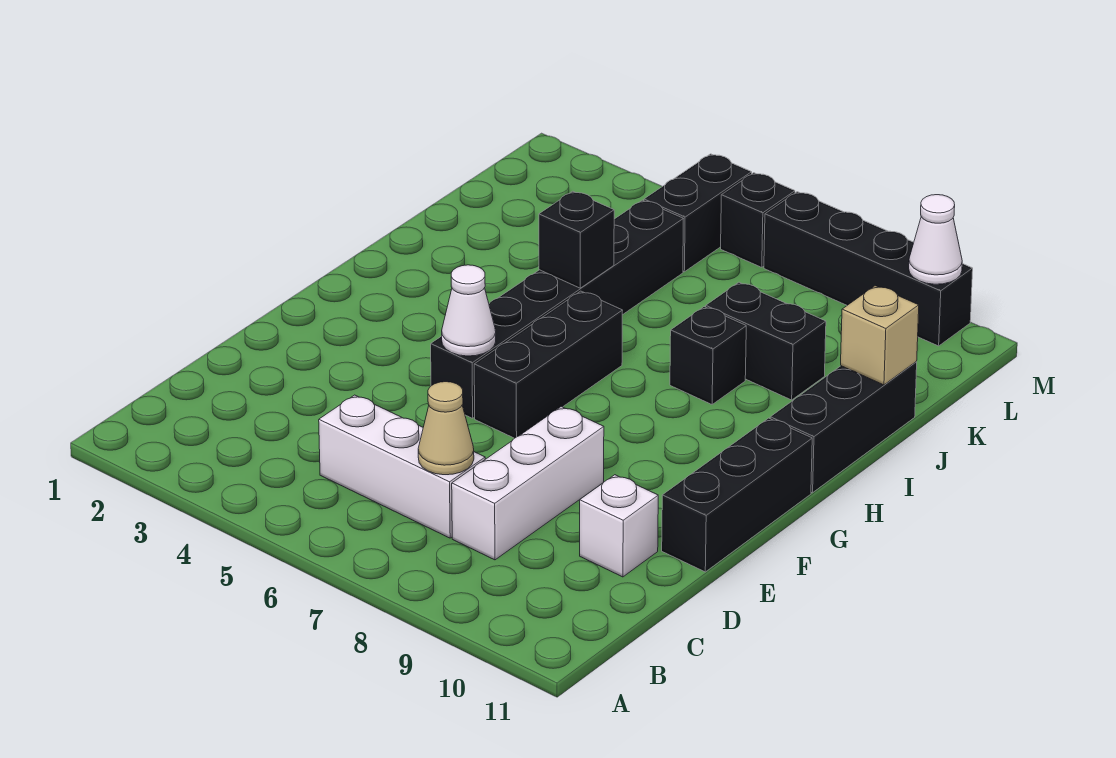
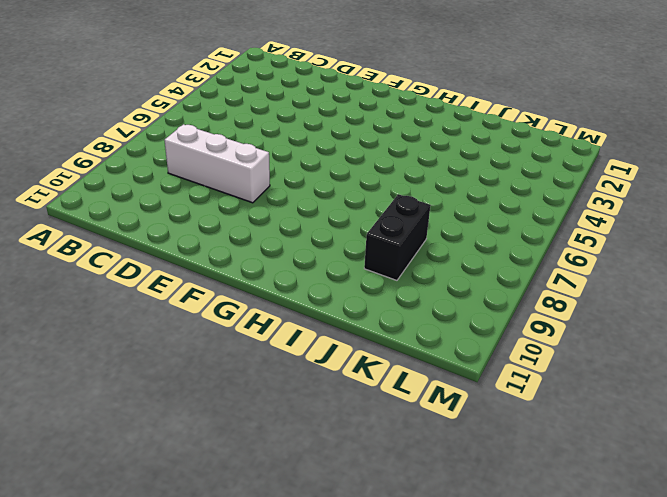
none -> white brick C5:C7 level 1
none -> white brick D10 level 1
none -> black brick E11:G11 level 1

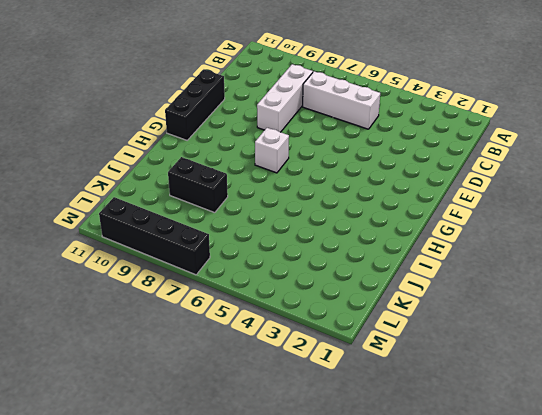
white brick G7 level 1 -> white brick D10 level 1
none -> black brick F5:K5 level 1
none -> black brick F6:H6 level 1
none -> black brick H11:J11 level 1

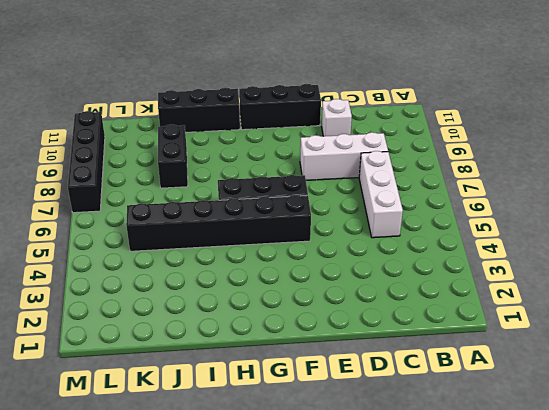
none -> black brick I8 level 1
none -> black brick L5:M5 level 1
none -> black brick M6 level 1

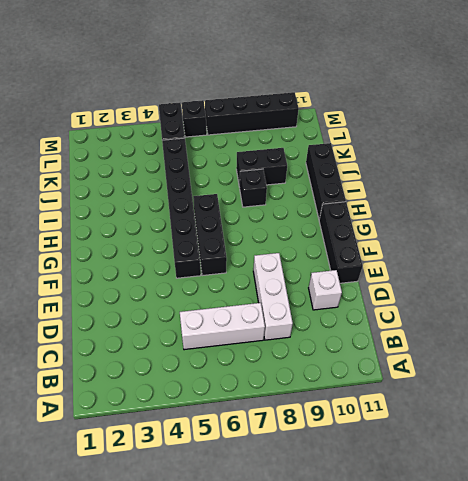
none -> tan cone C7 level 2
none -> white cone F5 level 2
none -> black brick I5 level 2

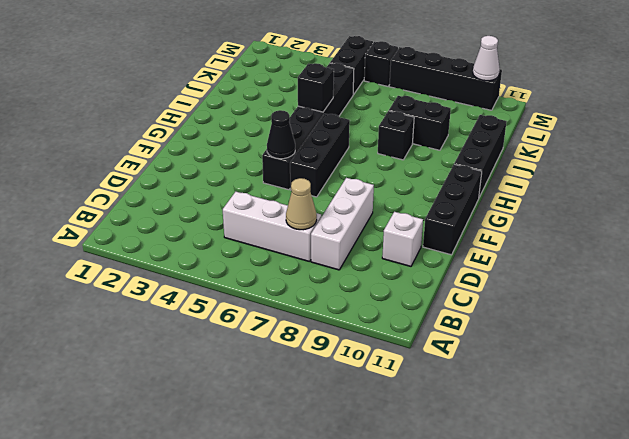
black cone F5 level 2 -> white cone F5 level 2
none -> tan brick J11 level 2

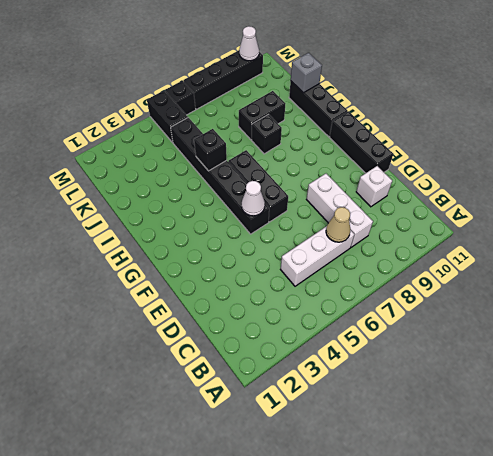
grey brick J11 level 2 -> tan brick J11 level 2

